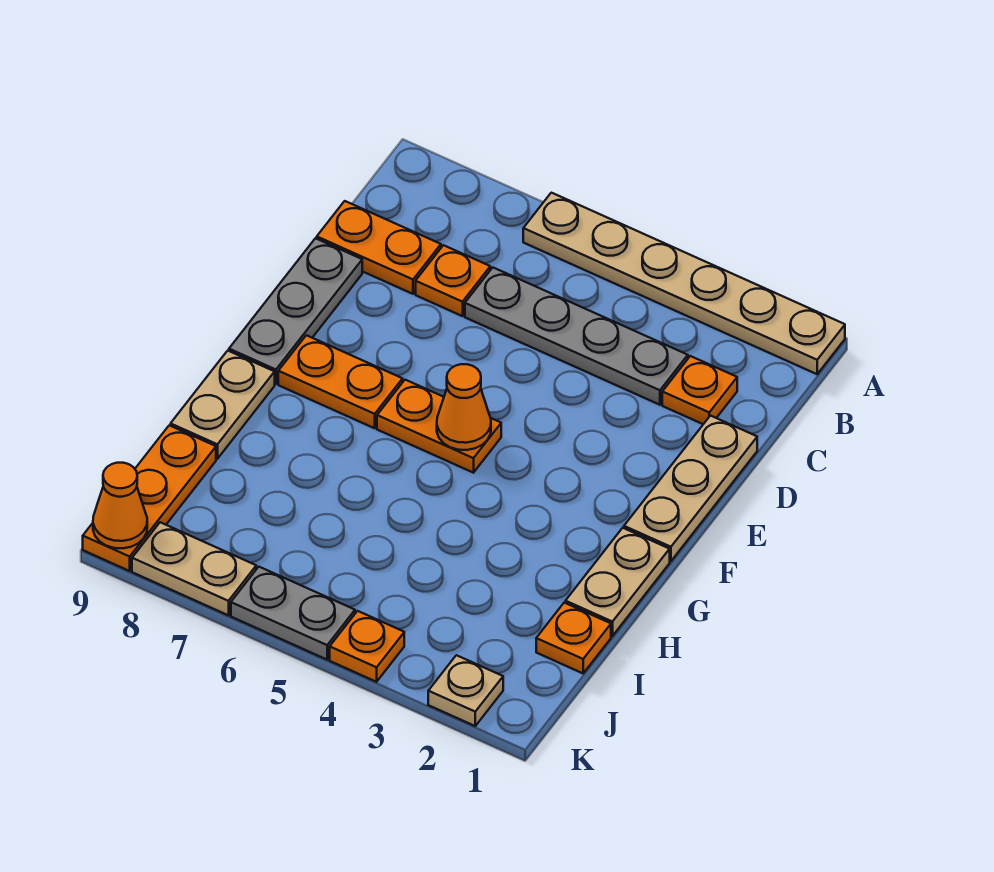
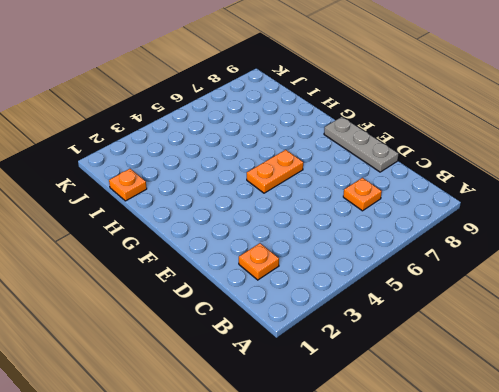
none -> tan plate A1:A6 level 1
none -> grey plate C3:C6 level 1
none -> orange plate C8:C9 level 1

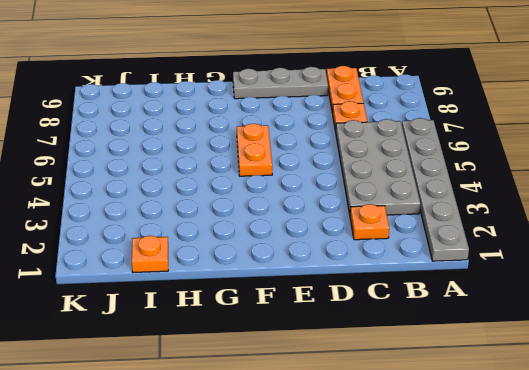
grey plate A1:A6 level 1 -> tan plate A1:A6 level 1
grey plate B3:C6 level 1 -> grey plate C3:C6 level 1
none -> tan plate D1:F1 level 1
none -> orange plate F7:F8 level 1
none -> tan plate G1:H1 level 1

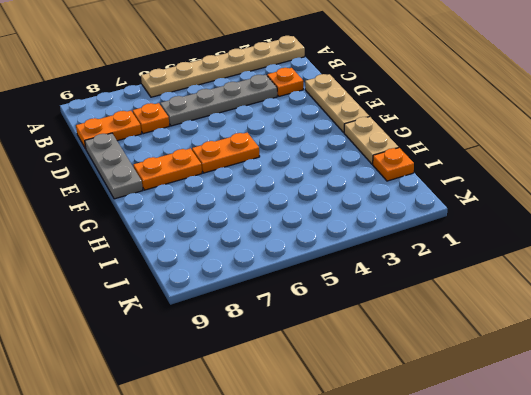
none -> tan plate G9:H9 level 1
none -> orange plate I9:K9 level 1
none -> tan plate K2 level 1

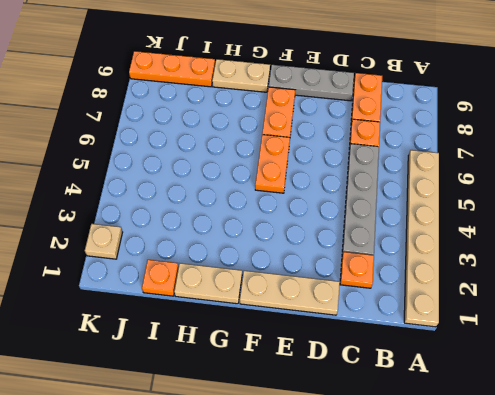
none -> orange plate K4 level 1
none -> grey plate K5:K6 level 1
none -> tan plate K7:K8 level 1

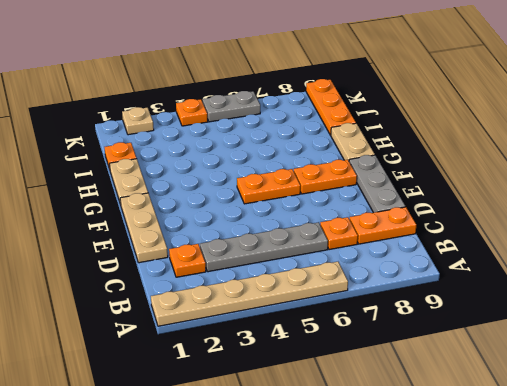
none -> tan plate K7:K8 level 1
none -> orange cone F5 level 2
none -> orange cone K9 level 2

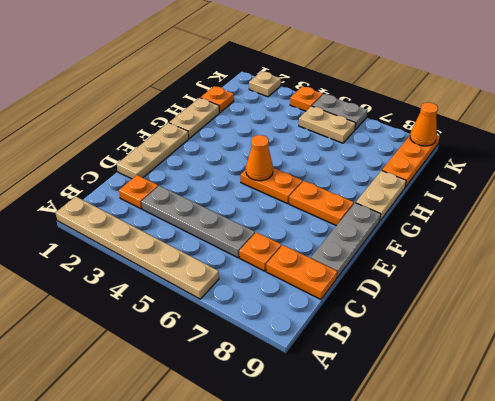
tan plate J5:J6 level 1 -> tan plate K7:K8 level 1

